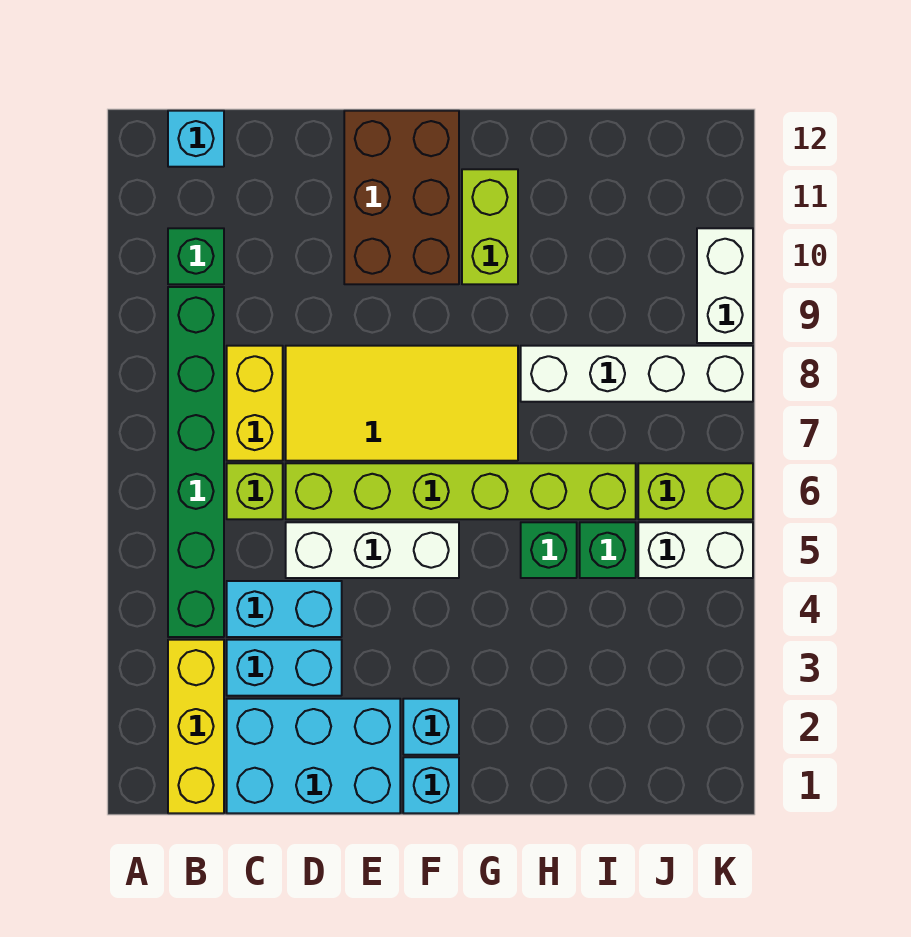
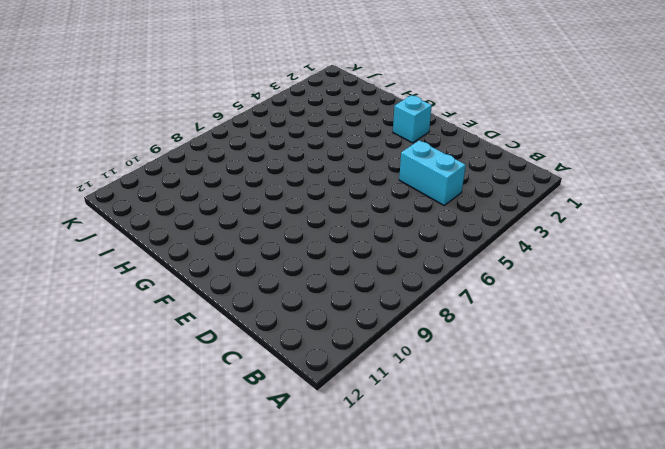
none -> yellow brick B1:B3 level 1
none -> green brick B4:B9 level 1
none -> green brick B10 level 1

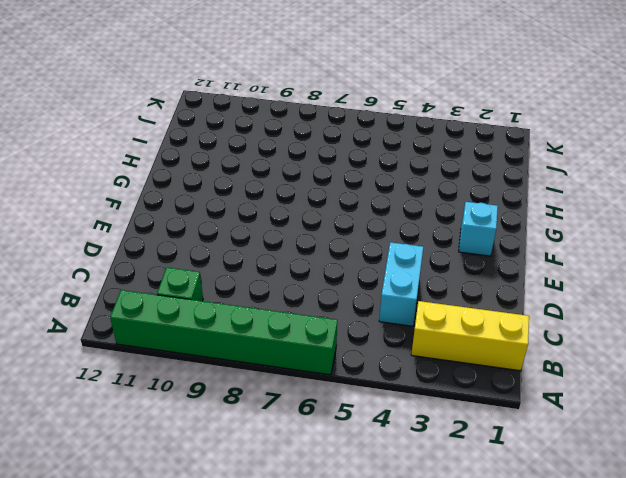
green brick A6:A11 level 1 -> green brick B4:B9 level 1
none -> cyan brick B12 level 1
none -> cyan brick C1:E2 level 1
none -> cyan brick C3:D3 level 1

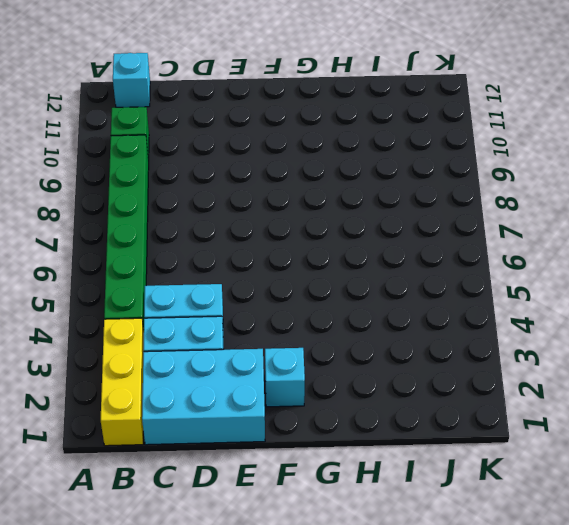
none -> lime brick C6 level 1
none -> yellow brick C7:C8 level 1
none -> white brick D5:F5 level 1

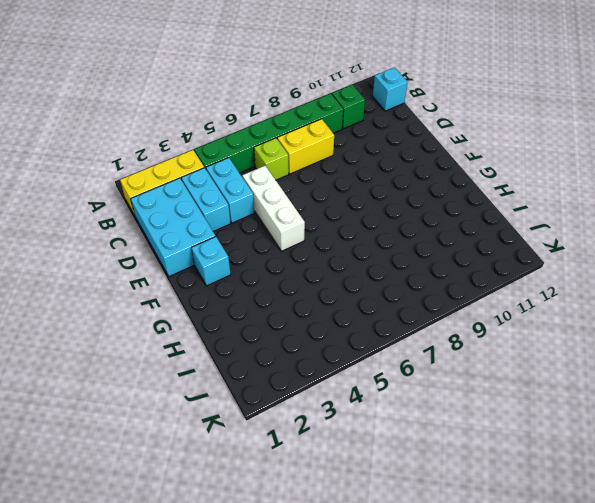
none -> lime brick D6:I6 level 1
none -> yellow tile D7:G8 level 1
none -> brown brick E10:F12 level 1

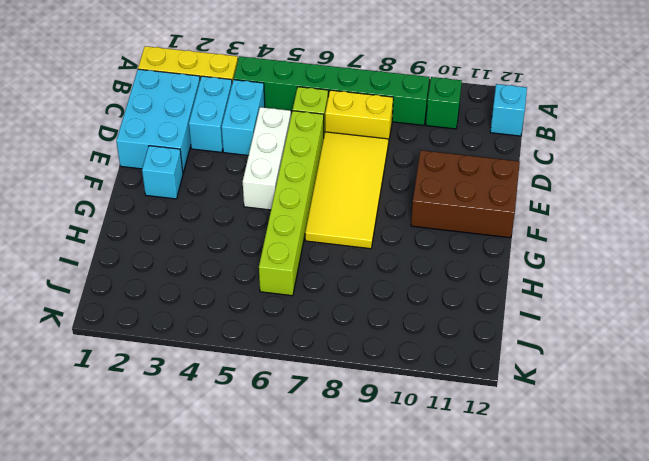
none -> cyan brick F1 level 1
none -> lime brick G10:G11 level 1
none -> green brick H5 level 1

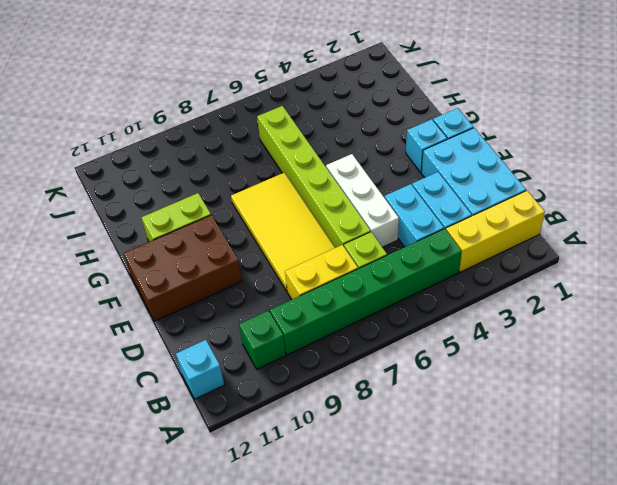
none -> green brick H5 level 1
none -> white brick H8:K8 level 1
none -> green brick I5 level 1

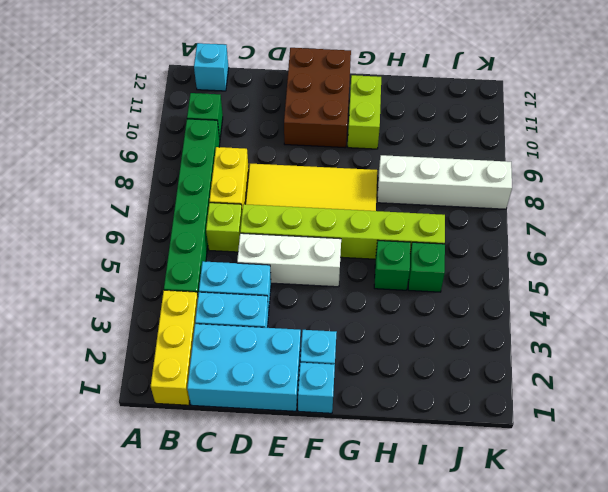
none -> white brick J5:K5 level 1
none -> lime brick J6:K6 level 1
none -> white brick K9:K10 level 1

